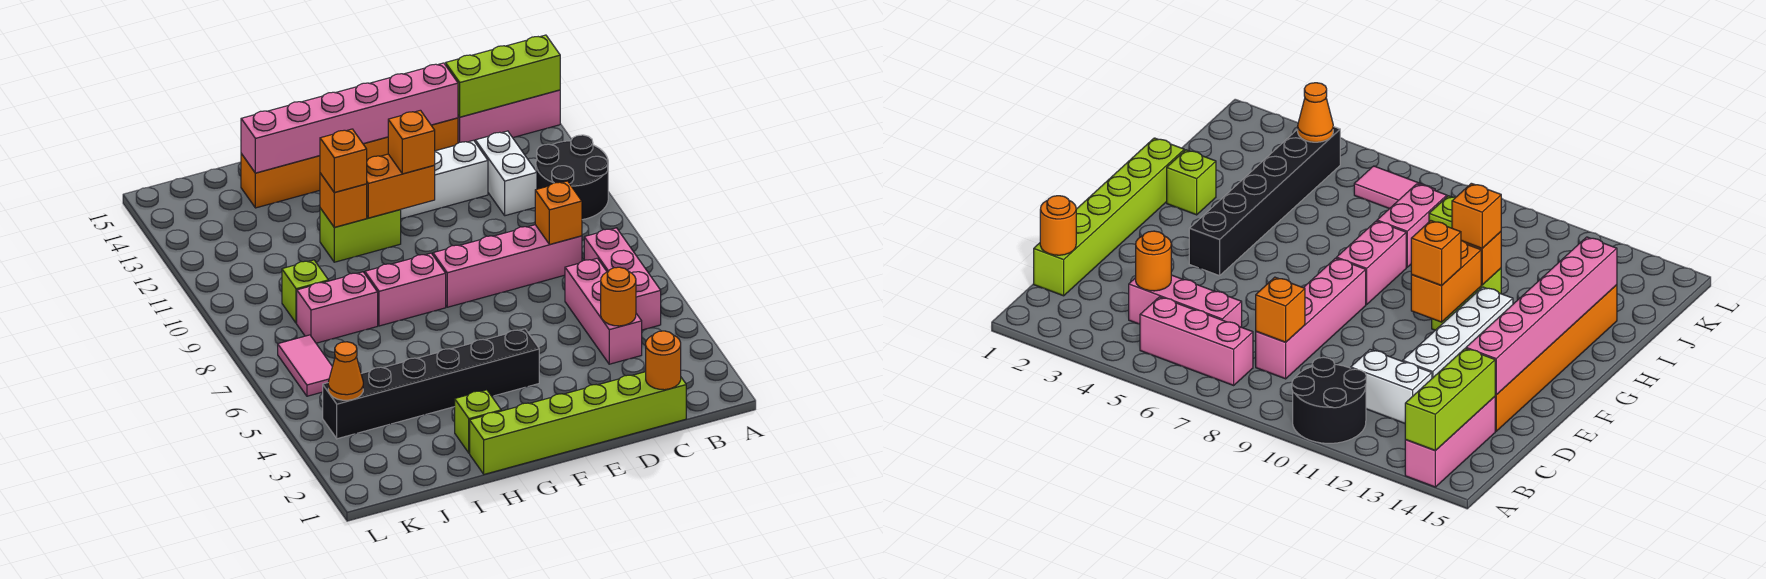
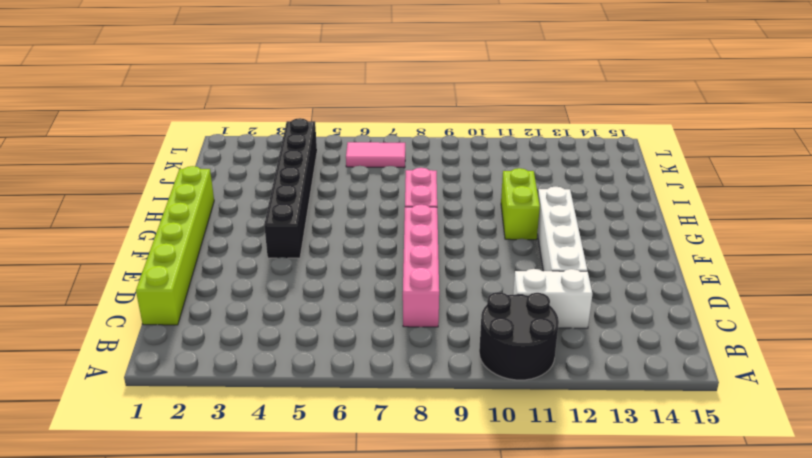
none -> pink brick A14:C14 level 1
none -> pink brick B5:B7 level 1
none -> pink brick C4:C6 level 1

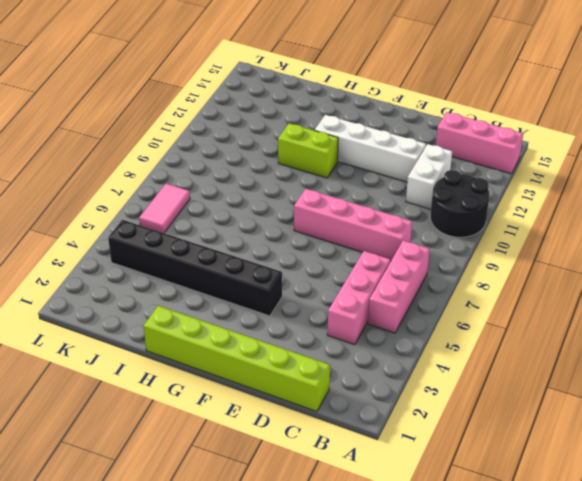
none -> orange brick D14:I14 level 1
none -> pink brick G8:H8 level 1
none -> lime brick H2 level 1

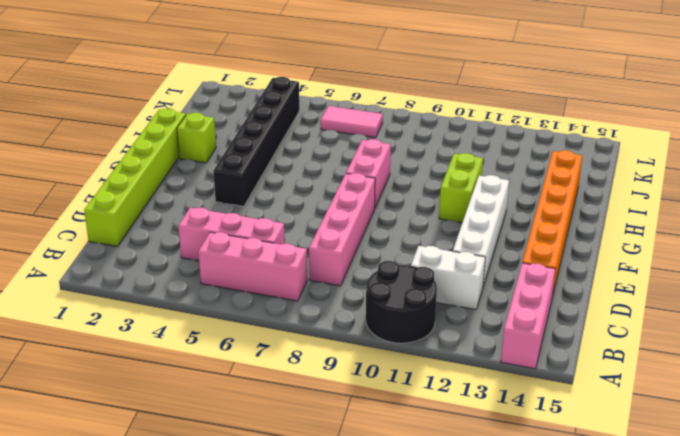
none -> pink brick I8:J8 level 1
none -> lime brick J9 level 1
none -> lime brick A14:C14 level 2

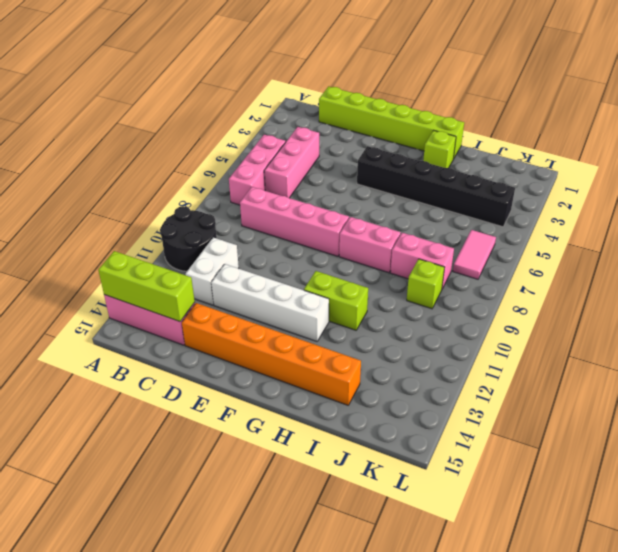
none -> orange round brick C1 level 2
none -> orange round brick C4 level 2
none -> orange brick C8 level 2

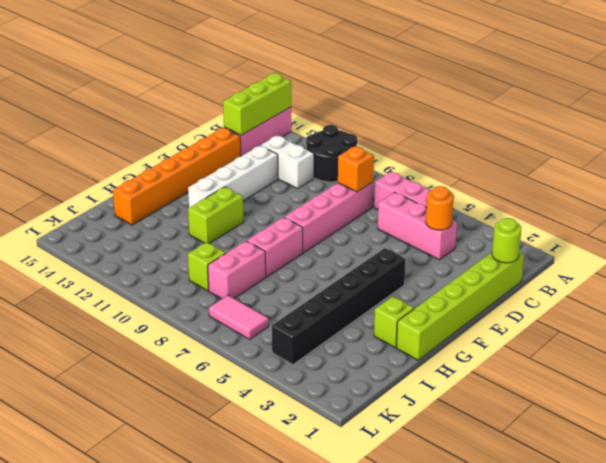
lime round brick C1 level 2 -> orange round brick C1 level 2
none -> pink brick D14:I14 level 2
none -> orange brick F11:G11 level 2
none -> orange brick H11 level 2

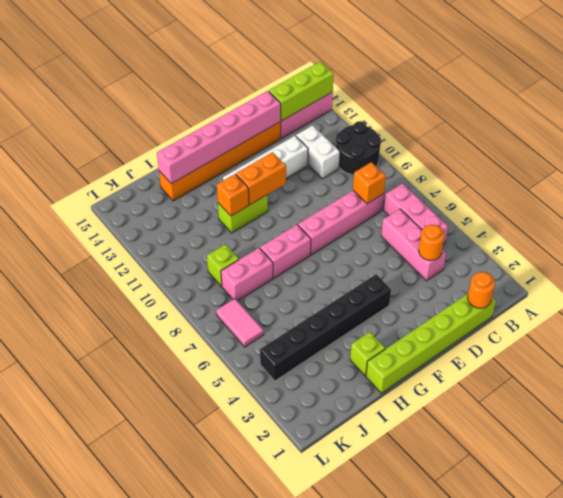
none -> orange cone K4 level 2
none -> orange brick F11 level 3
none -> orange brick H11 level 3

